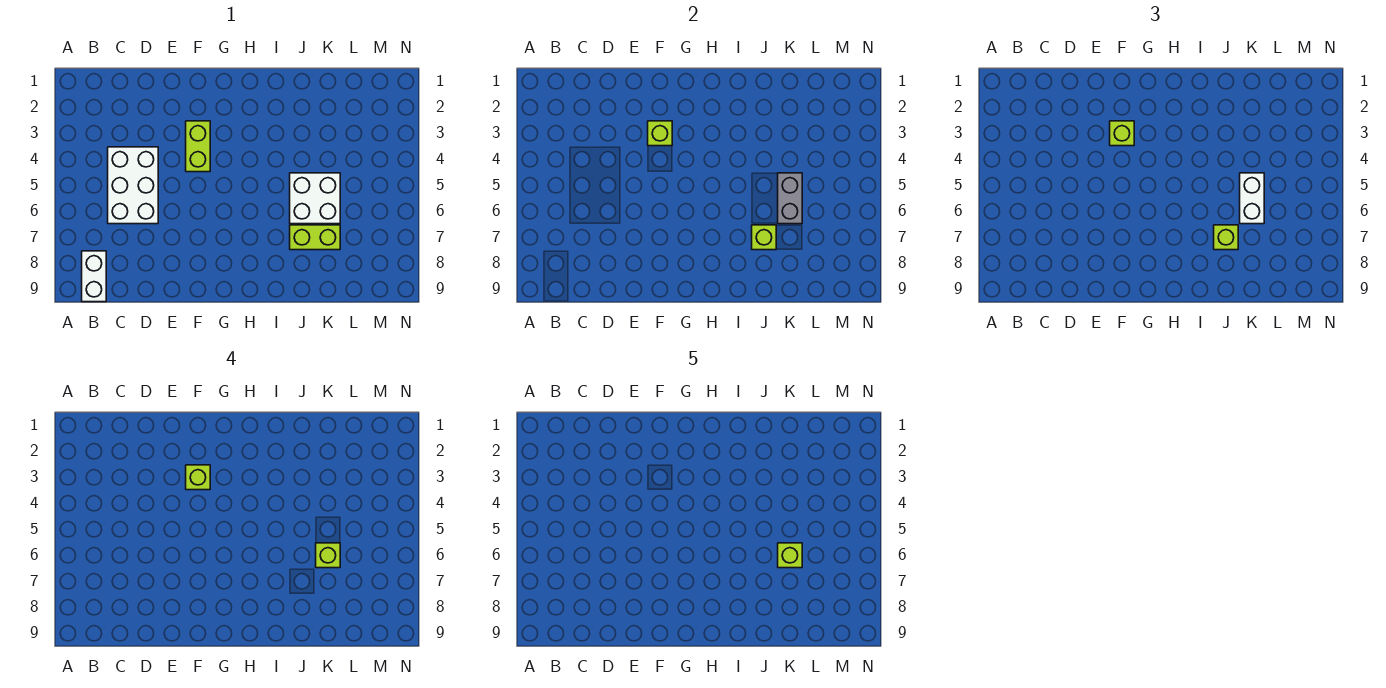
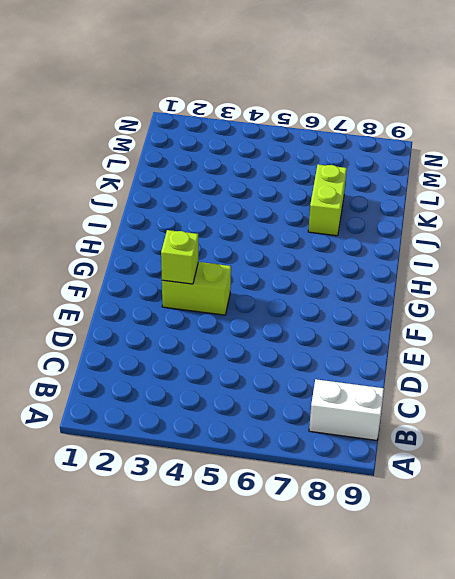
none -> white brick C4:D6 level 1
none -> white brick J5:K6 level 1
none -> lime brick J7 level 2

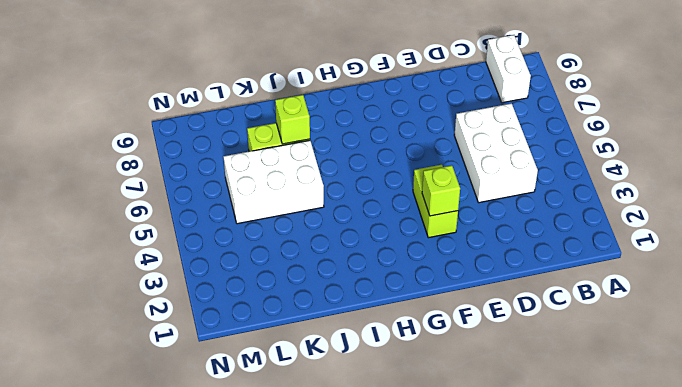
white brick J5:L6 level 1 -> white brick J5:K6 level 1
none -> grey brick K5:K6 level 2
none -> lime brick F3 level 3
none -> lime brick J7 level 3

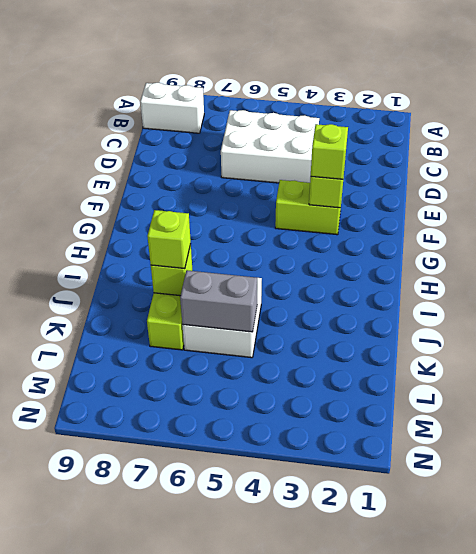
none -> white brick K5:K6 level 3
none -> lime brick F3 level 4
none -> lime brick K6 level 4

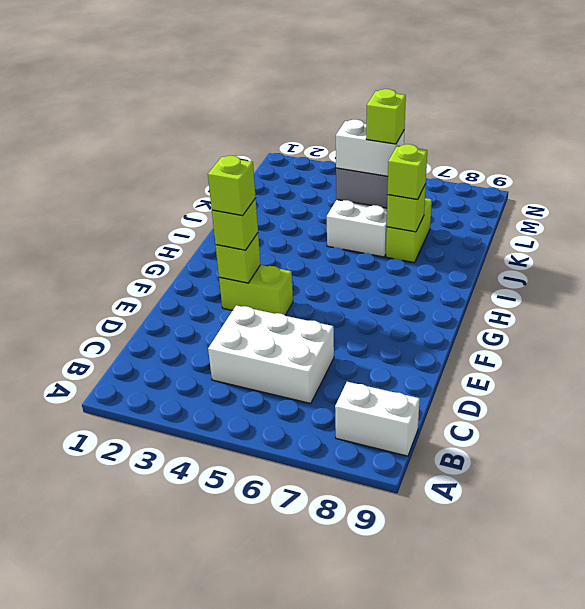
none -> lime brick K6 level 5

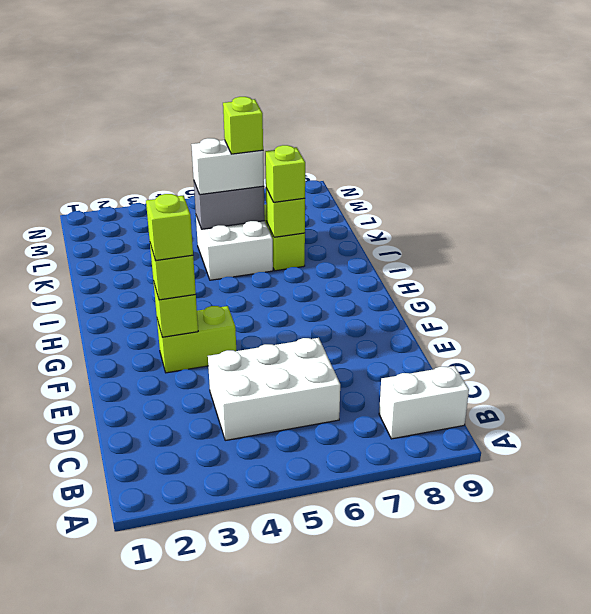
none -> lime brick K6 level 5

